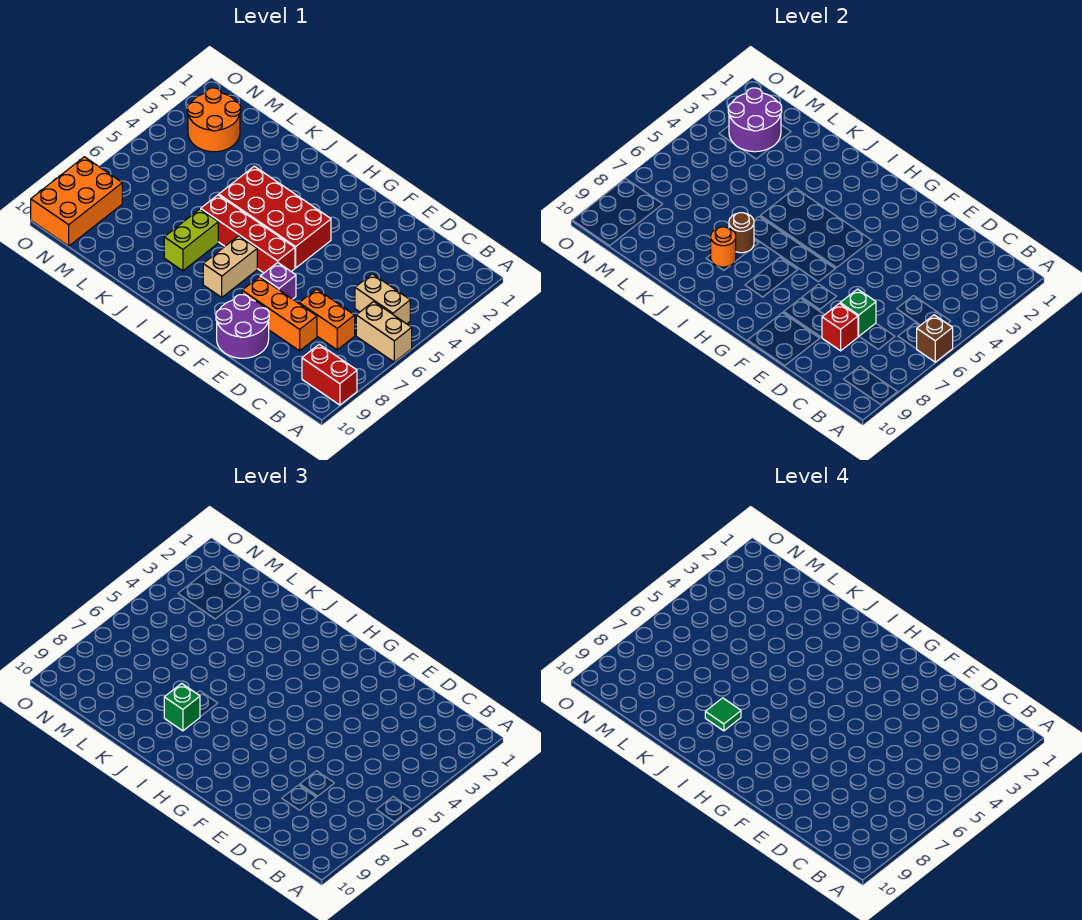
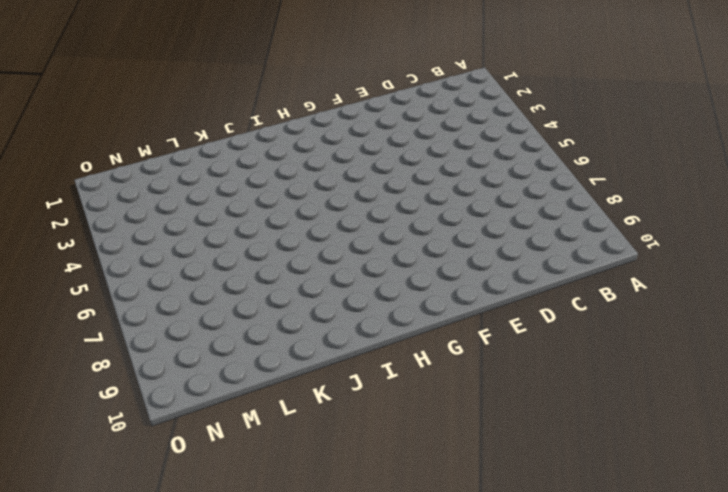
none -> tan brick A6:B6 level 1
none -> red brick A9:B9 level 1
none -> tan brick B5:C5 level 1

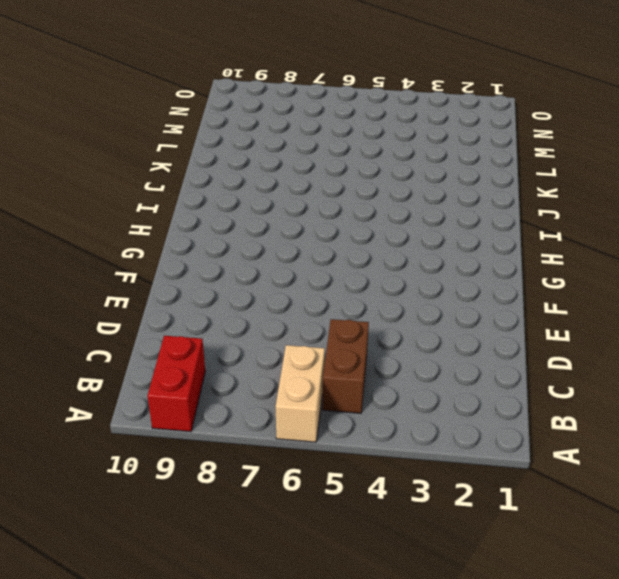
brown brick B5:C5 level 1 -> tan brick B5:C5 level 1
none -> orange brick C7:D7 level 1
none -> orange brick D8:F8 level 1
none -> purple round brick E9:F10 level 1

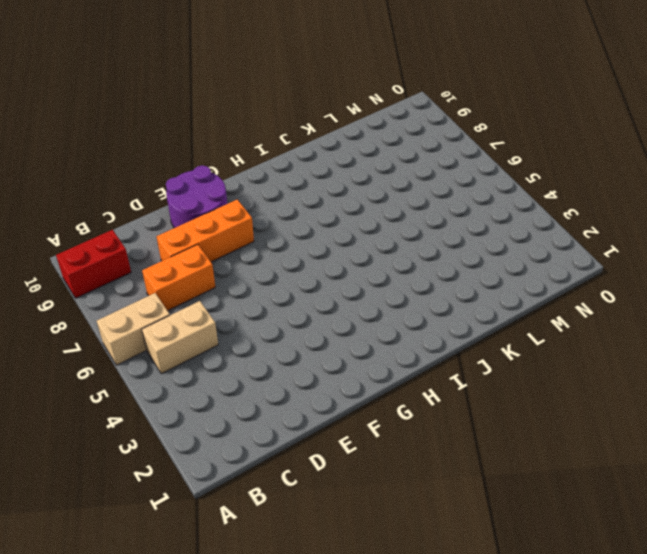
none -> purple brick F7 level 1
none -> red brick G4:J5 level 1
none -> red brick G6:J6 level 1

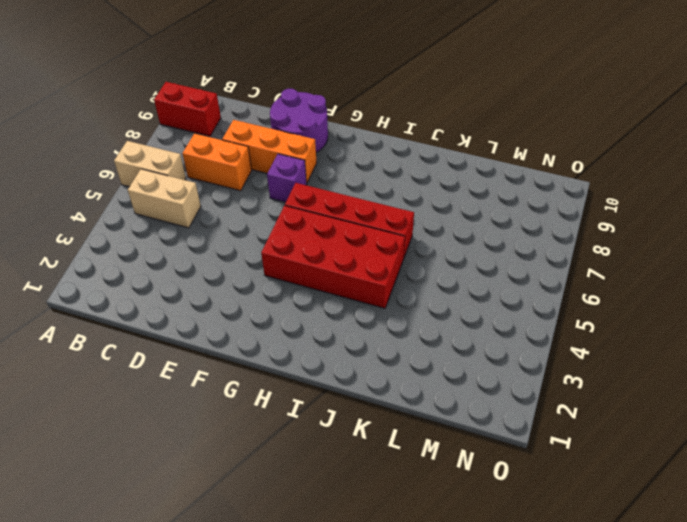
none -> tan brick H7:H8 level 1
none -> lime brick J7:J8 level 1
none -> orange round brick M2:N3 level 1

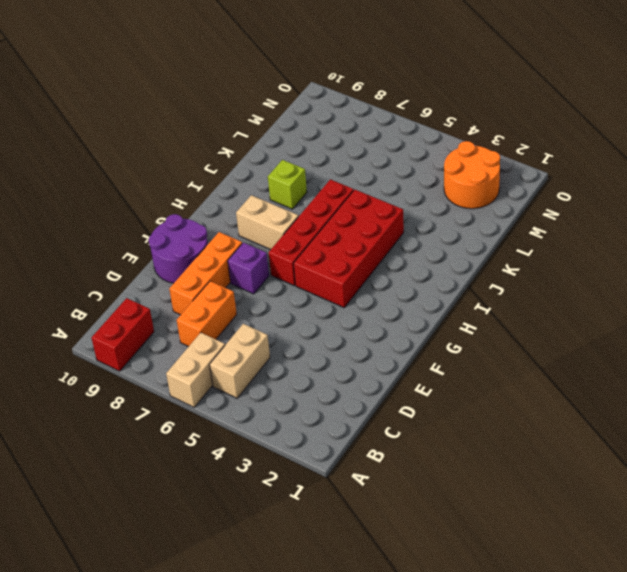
lime brick J8 level 1 -> lime brick J7:J8 level 1
none -> orange brick N8:O10 level 1
none -> brown brick A6 level 2
none -> green brick D7 level 2

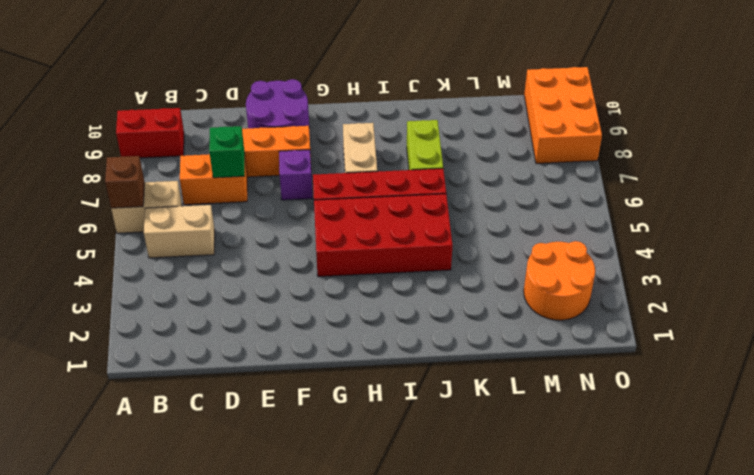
none -> red brick D8 level 2
none -> brown round brick J7 level 2
none -> orange round brick J8 level 2

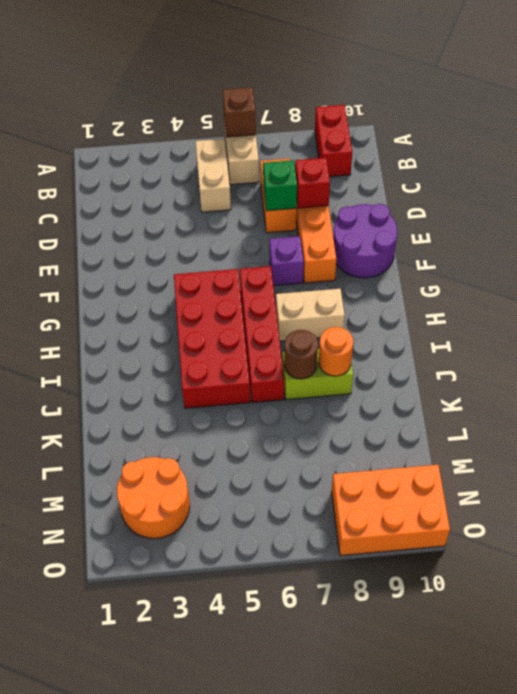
none -> purple round brick M2:N3 level 2
none -> green brick J8 level 3
none -> green tile J8 level 4

